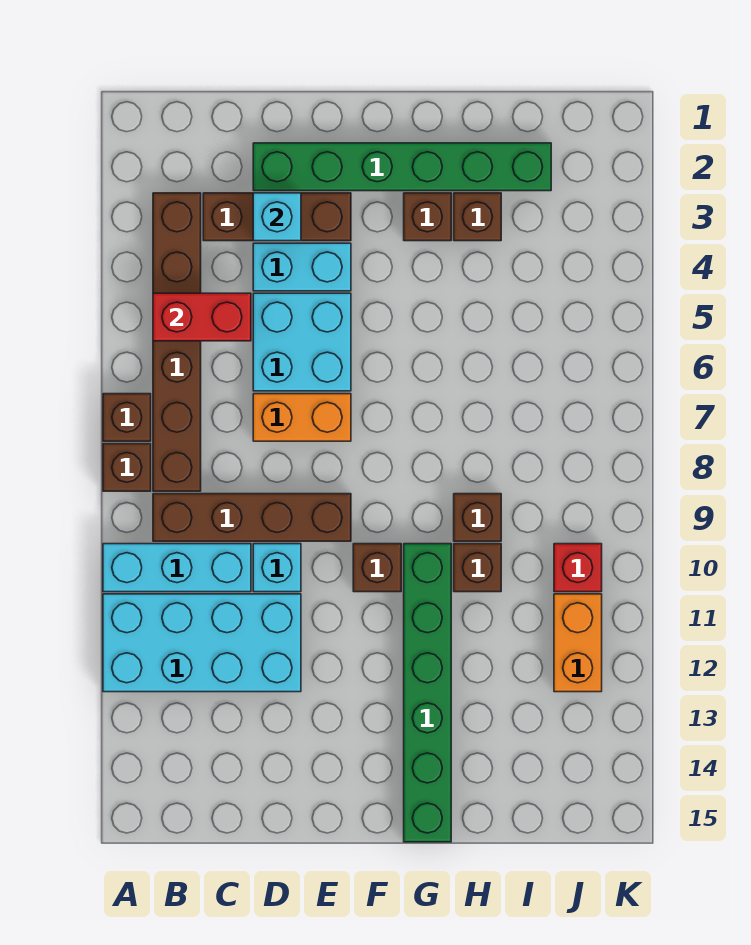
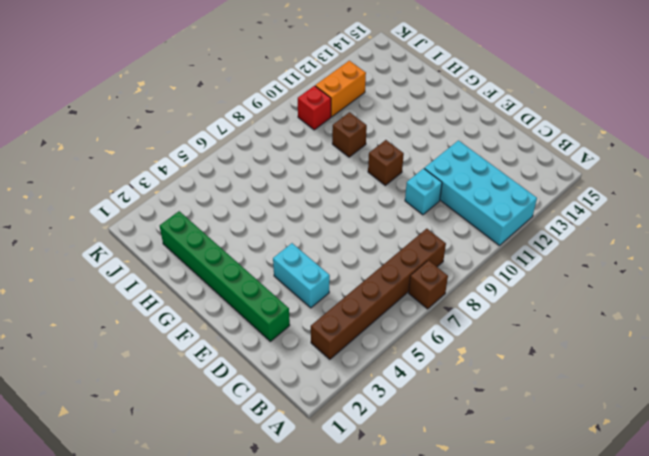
none -> brown brick A8 level 1
none -> cyan brick A10:C10 level 1
none -> brown brick B9:E9 level 1

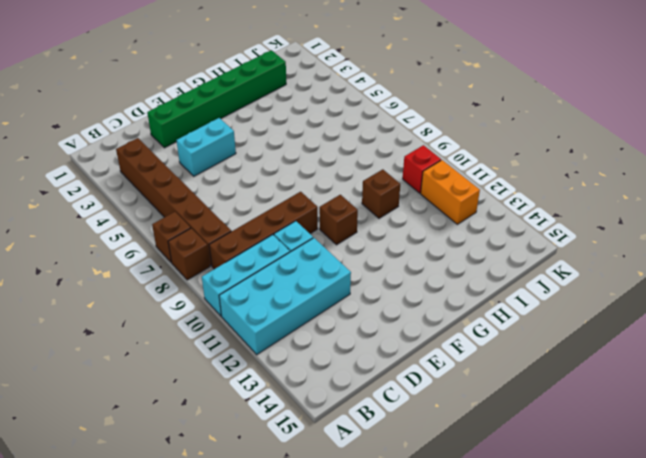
none -> brown brick C3:E3 level 1
none -> cyan brick D5:E6 level 1
none -> orange brick D7:E7 level 1

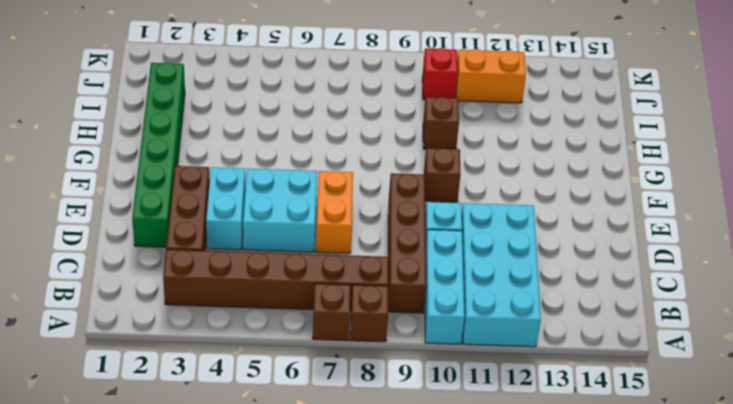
none -> brown brick G3 level 1
none -> green brick G10:G15 level 1
none -> brown brick H3 level 1

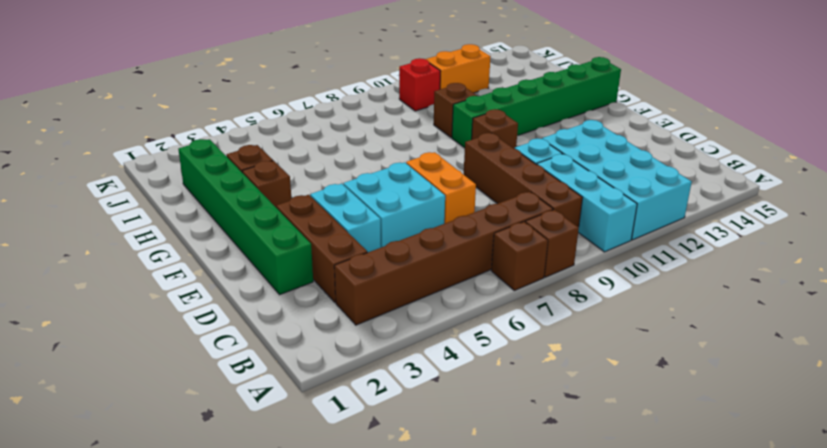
none -> brown brick H9 level 1
none -> red brick B5:C5 level 2
none -> cyan brick D3 level 2

